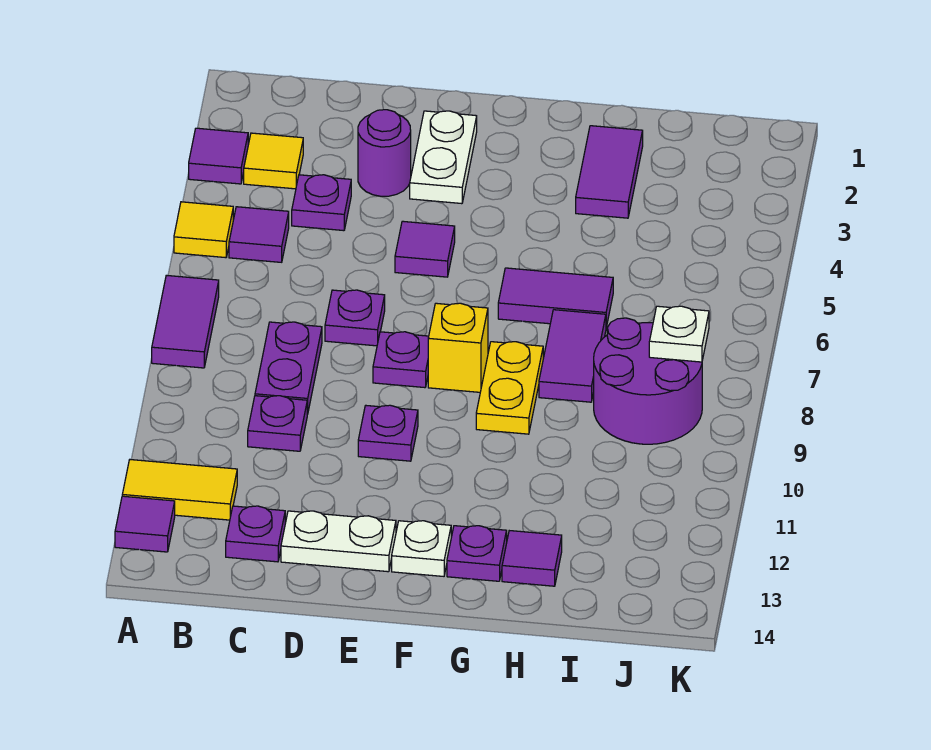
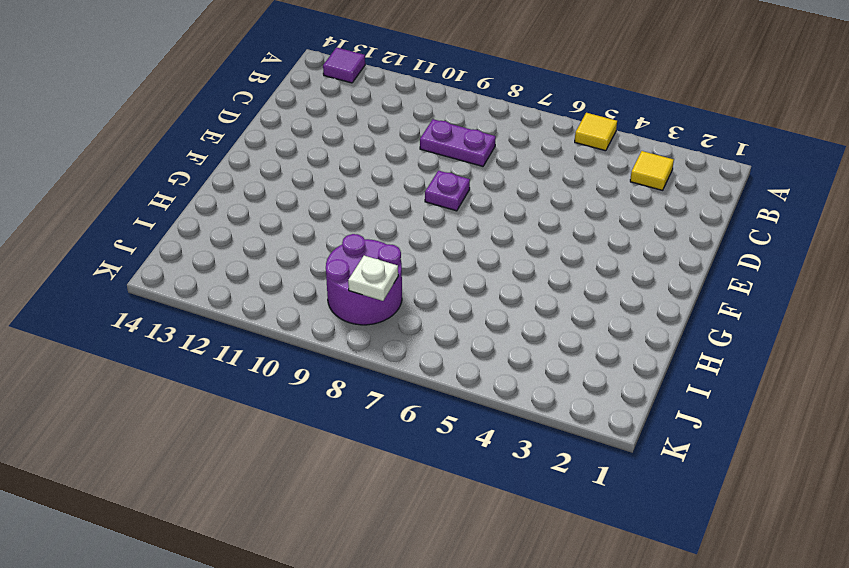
none -> purple tile A3 level 1
none -> purple tile A7:A8 level 1
none -> yellow tile A12:B12 level 1

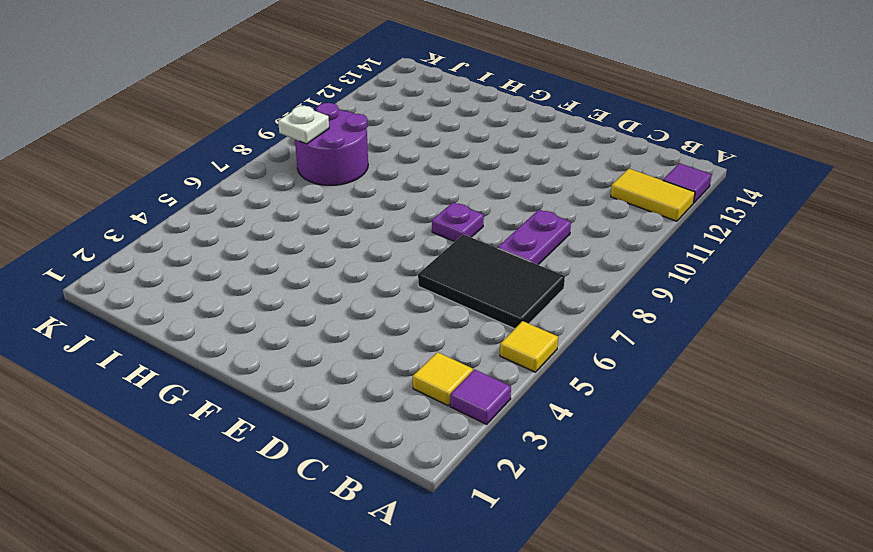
black tile B6:D7 level 1 -> purple plate D7 level 1
none -> purple tile A7:A8 level 1
none -> purple tile B5 level 1
none -> purple plate C4 level 1

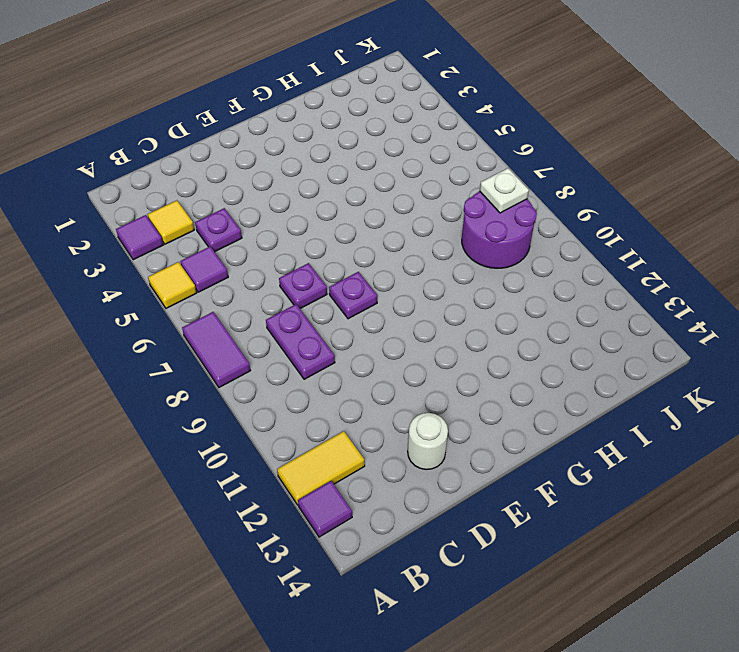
white round brick D13 level 1 -> white plate D13:E13 level 1
none -> purple plate C10 level 1
none -> purple plate C13 level 1
none -> purple round brick D3 level 1

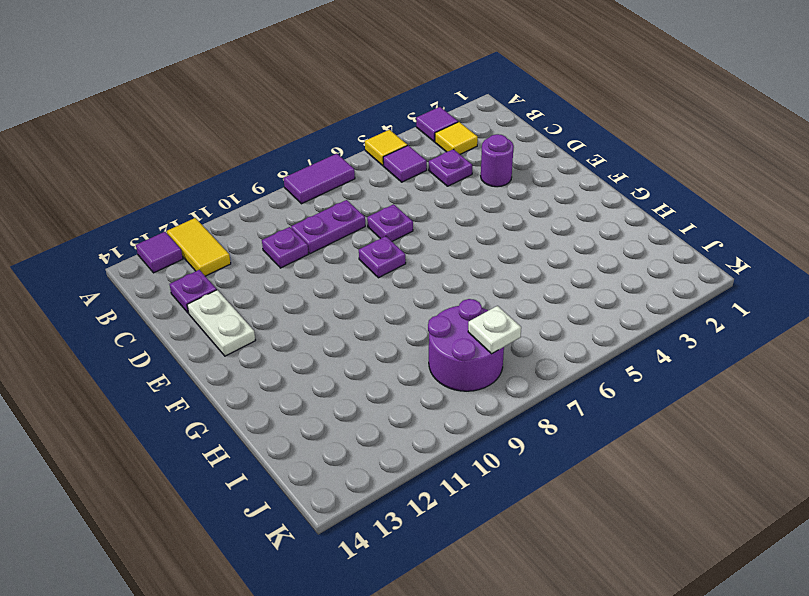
none -> white plate E2:E3 level 1
none -> purple tile E5 level 1
none -> purple plate E10 level 1

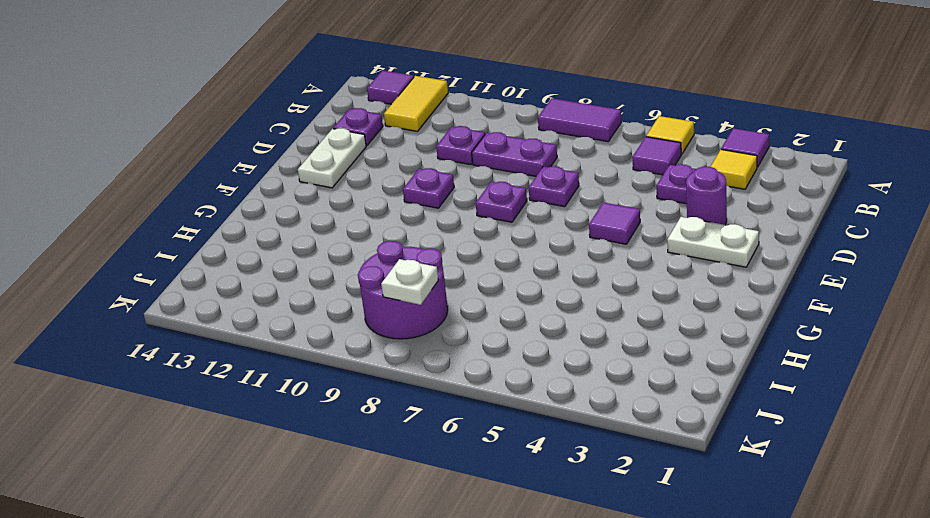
none -> yellow brick F8 level 1
none -> white plate F13 level 1
none -> purple tile G6:H6 level 1

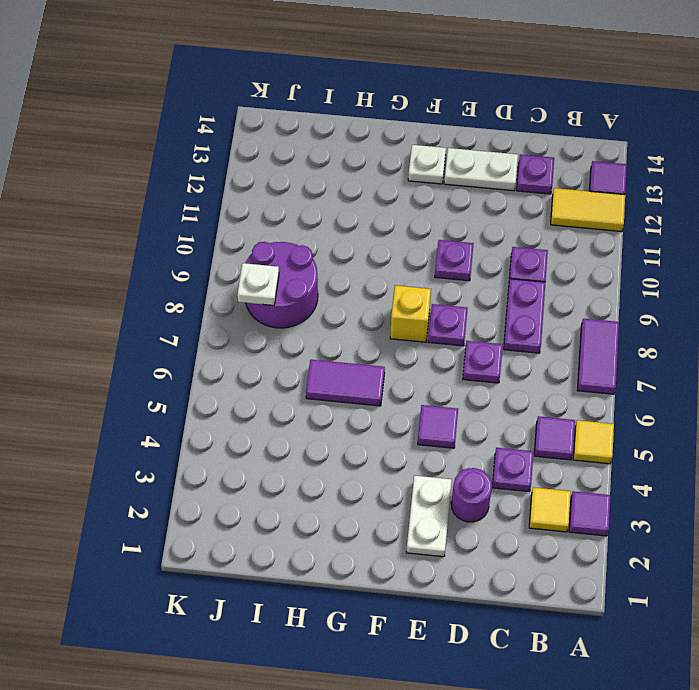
none -> yellow plate G8:G9 level 1
none -> purple plate G13 level 1
none -> purple tile H2:H3 level 1

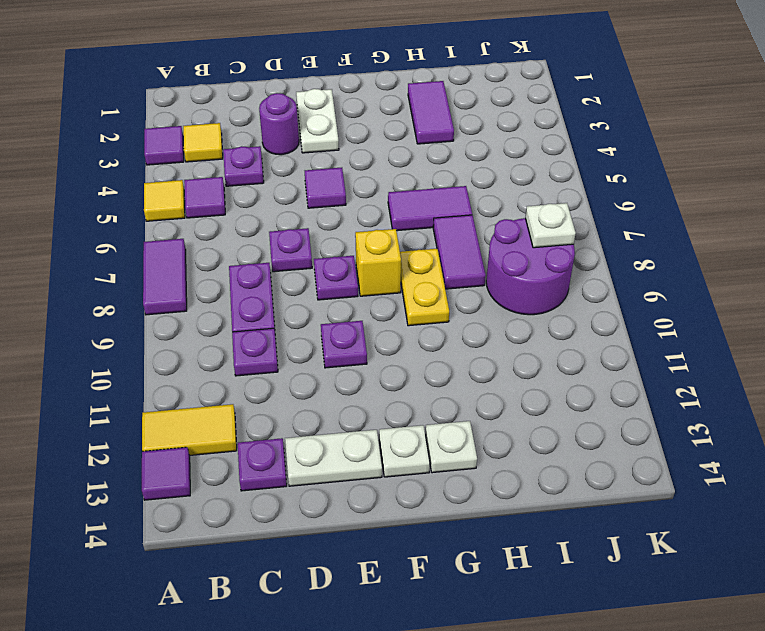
white plate G13 level 1 -> purple plate G13 level 1
none -> purple tile H13 level 1

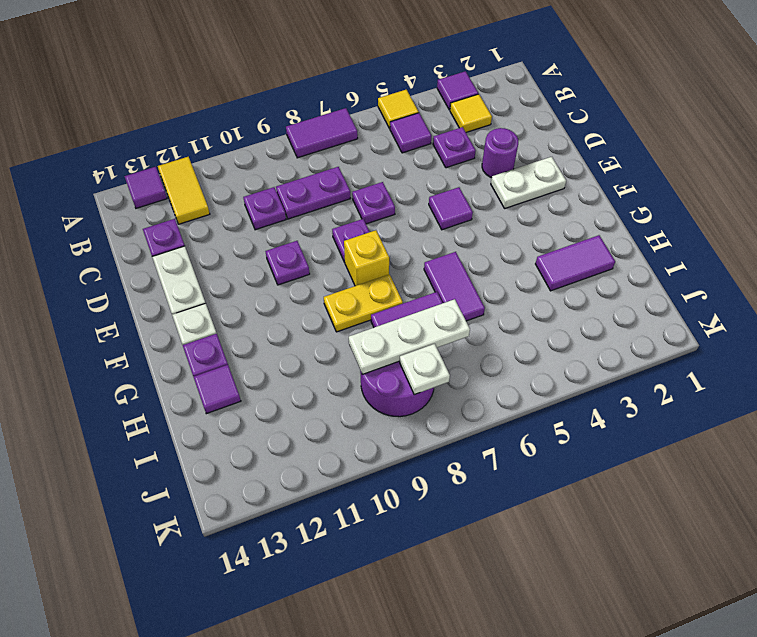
white plate I7:I9 level 2 -> none

